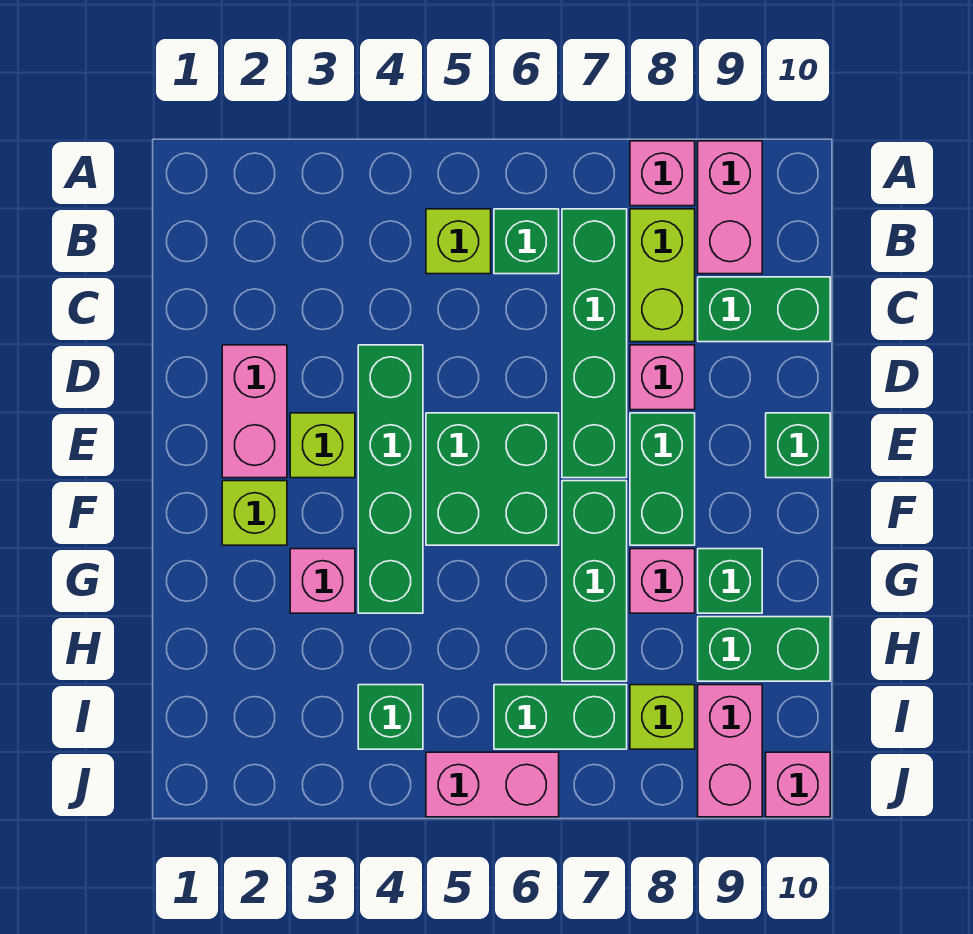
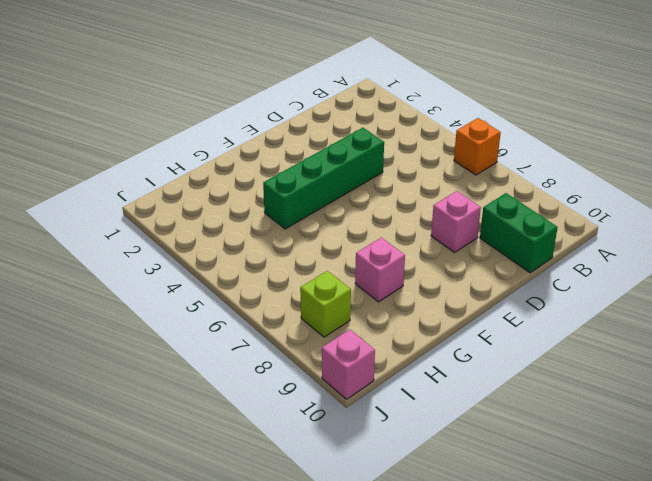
orange brick A6 level 1 -> none
none -> pink brick A8 level 1
none -> pink brick A9:B9 level 1
none -> lime brick B5 level 1

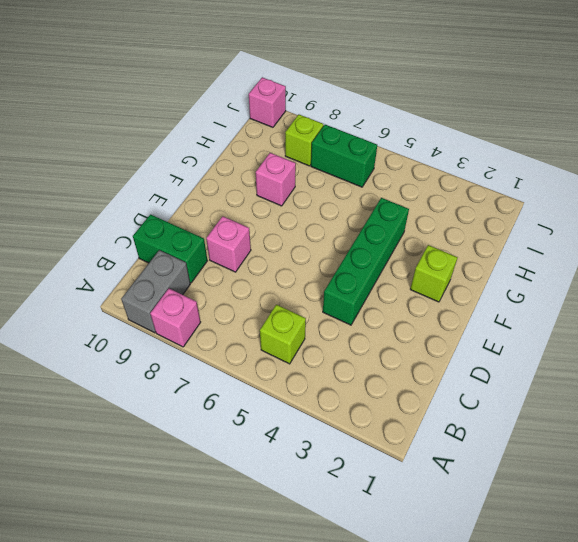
grey brick A9:B9 level 1 -> pink brick A9:B9 level 1
none -> green brick B6 level 1
none -> green brick B7:E7 level 1
none -> lime brick B8:C8 level 1

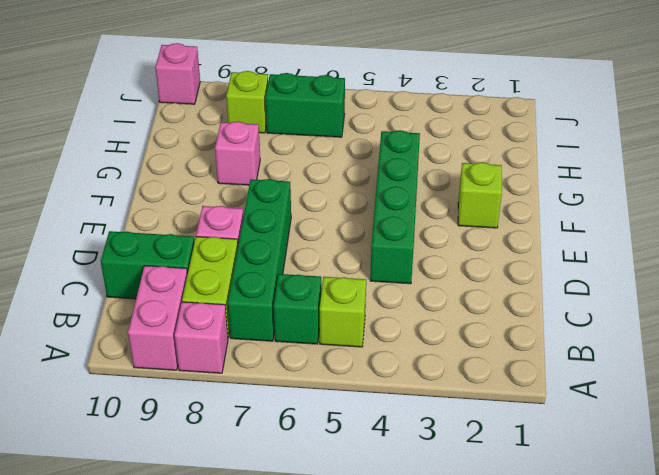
none -> pink brick D2:E2 level 1
none -> lime brick E3 level 1
none -> green brick E5:F6 level 1

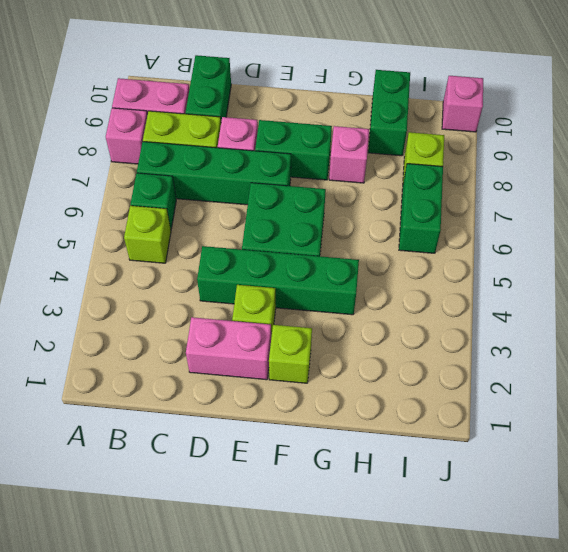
none -> green brick E10 level 1
none -> green brick F7:H7 level 1
none -> pink brick G3 level 1

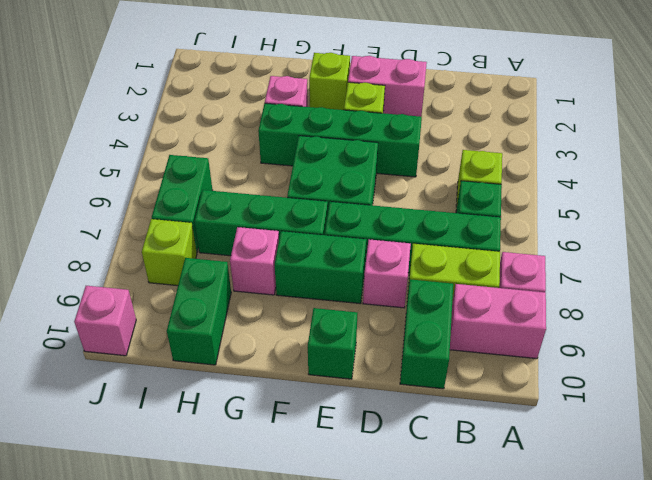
none -> green brick G9 level 1
none -> green brick I4 level 1
none -> pink brick I9:J9 level 1

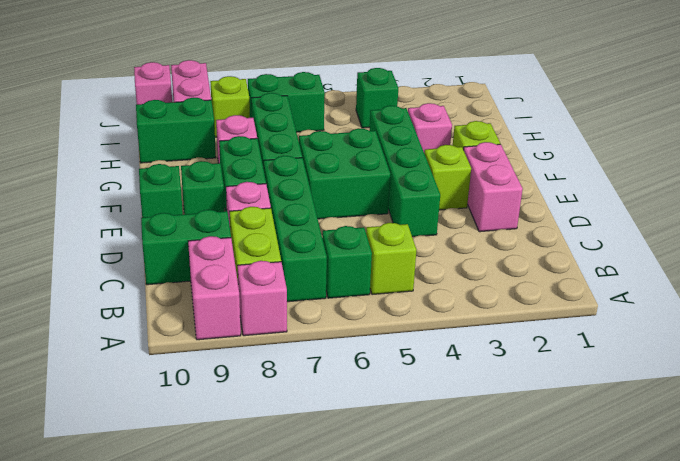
green brick E9 level 1 -> green brick G9 level 1
none -> pink brick J5:J6 level 1

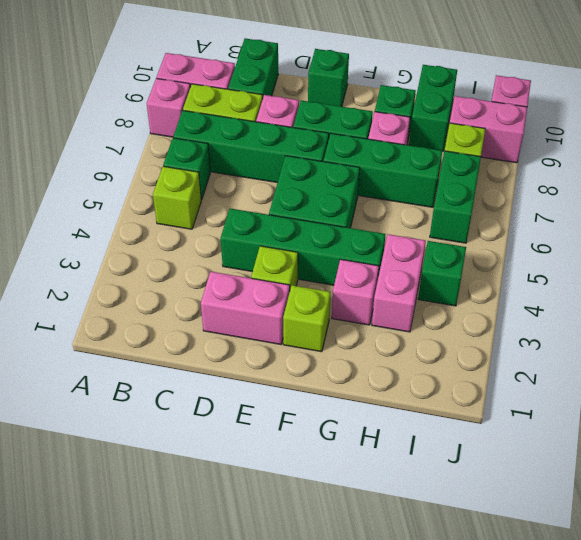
pink brick H3:H4 level 1 -> pink brick J5:J6 level 1

